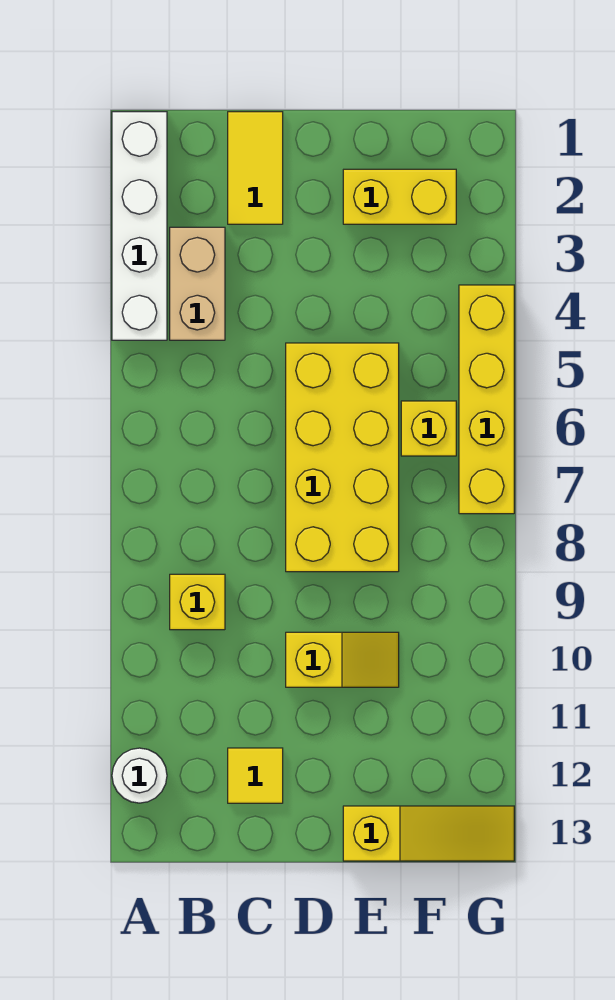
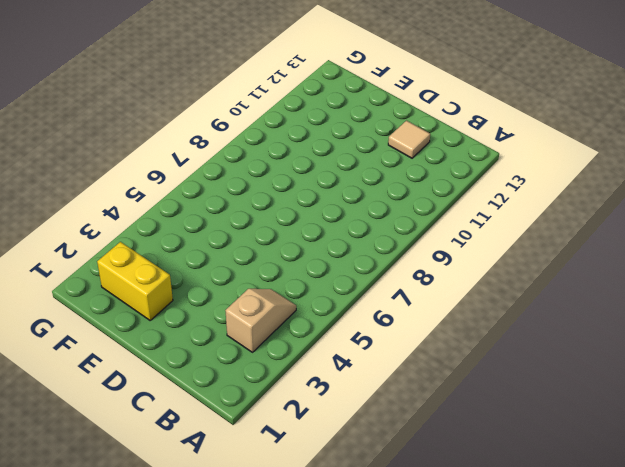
tan slope B3:B4 level 1 top 3 -> tan brick B3:B4 level 1
tan tile C12 level 1 -> yellow tile C12 level 1
none -> white brick A1:A4 level 1
none -> white round brick A12 level 1
none -> yellow brick B9 level 1

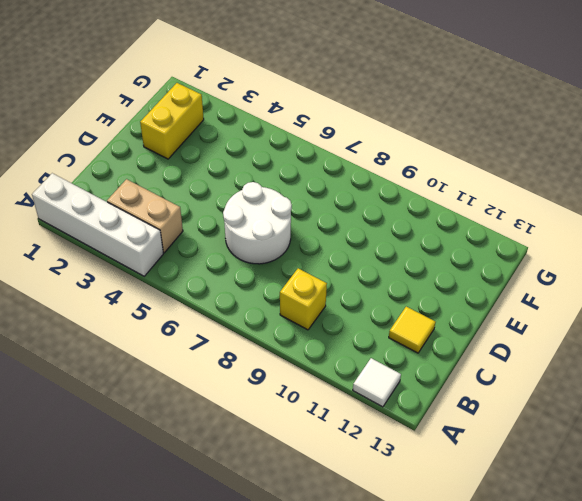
white tile A12 level 1 -> white round brick A12 level 1
white round brick C6:D7 level 1 -> yellow brick D5:E8 level 1
none -> yellow tile C1:C2 level 1
none -> yellow slope D10:E10 level 1 top D
none -> yellow slope E13:G13 level 1 top E

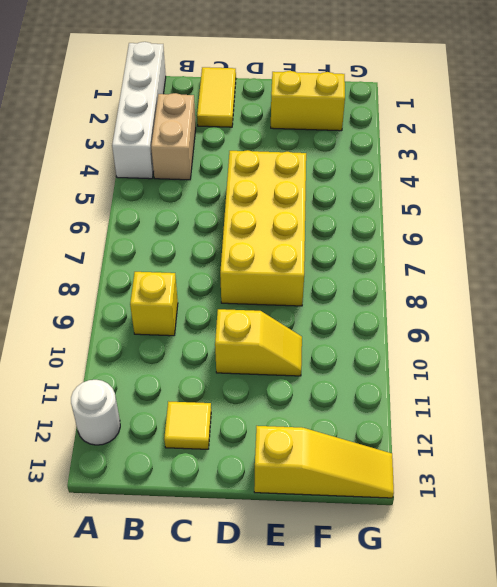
none -> yellow brick F6 level 1
none -> yellow brick G4:G7 level 1

